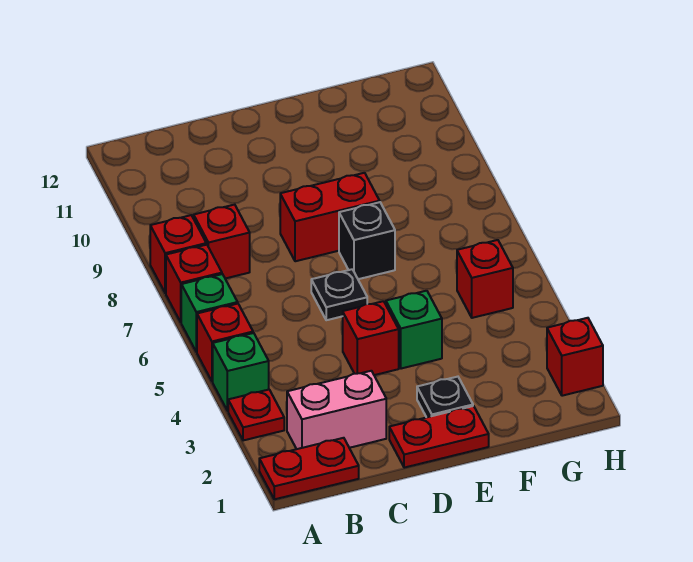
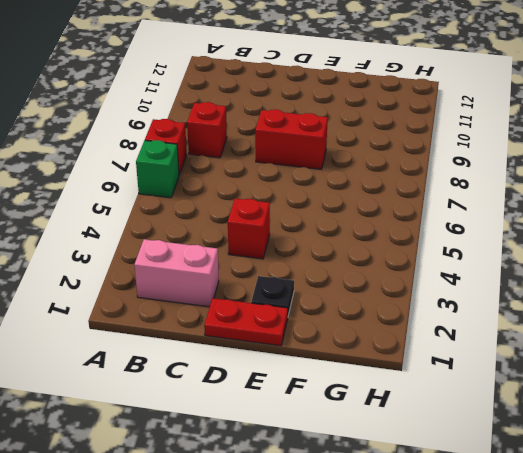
none -> red plate A1:B1 level 1
none -> red plate A3 level 1
none -> green brick A4 level 1

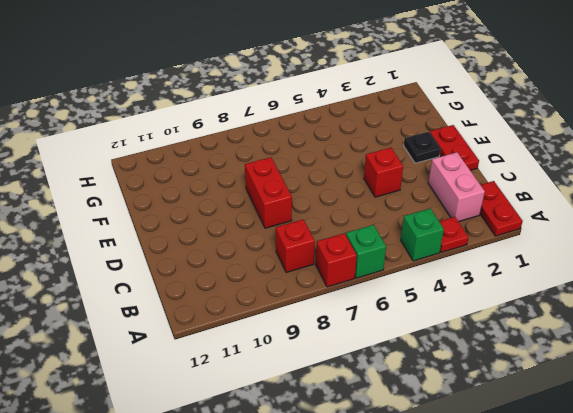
none -> red brick A5 level 1
none -> red brick A8 level 1
none -> black plate D6 level 1

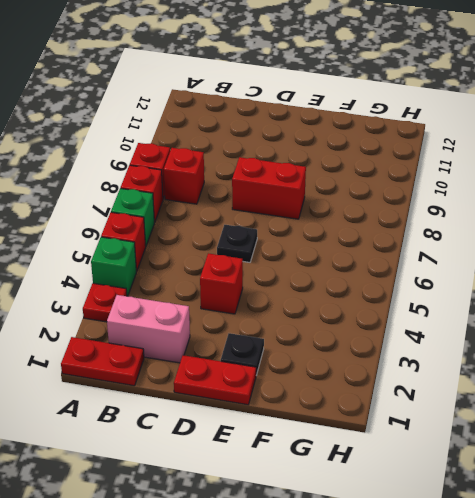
none -> green brick E4 level 1
none -> black brick E7 level 1
none -> red brick G5 level 1

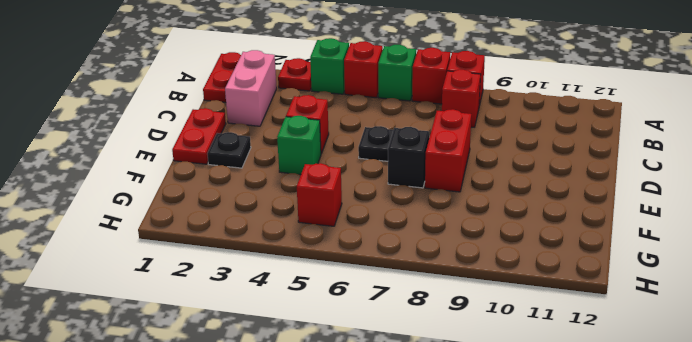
none -> red brick H2 level 1

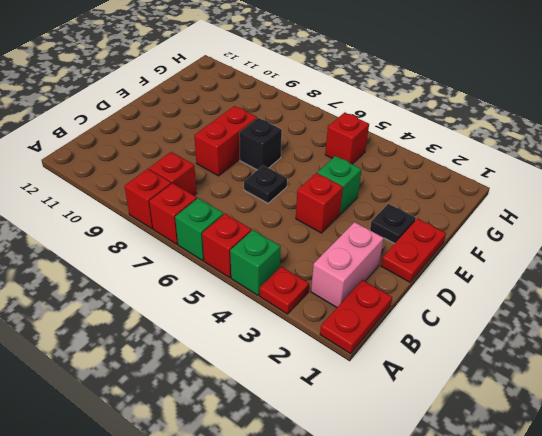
none -> red brick H2 level 1

